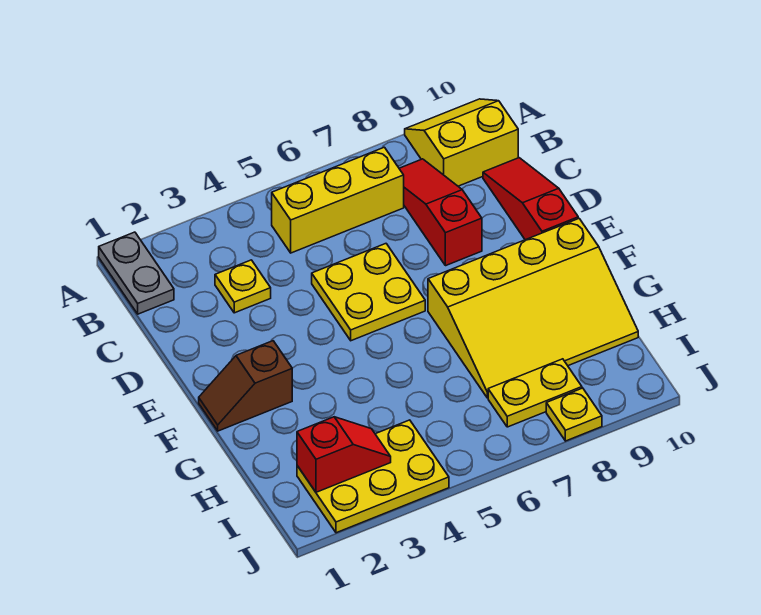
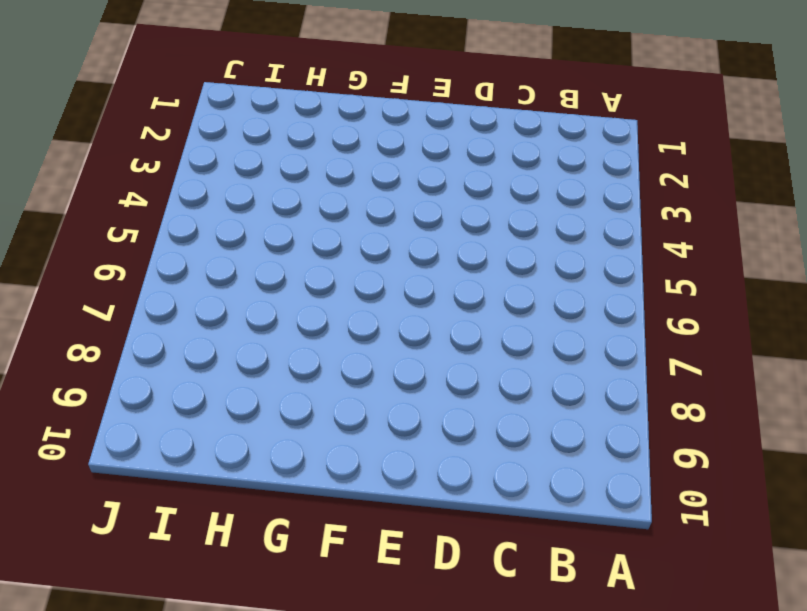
none -> grey plate A1:B1 level 1
none -> yellow slope A9:B10 level 1 top B
none -> yellow brick B5:B7 level 1

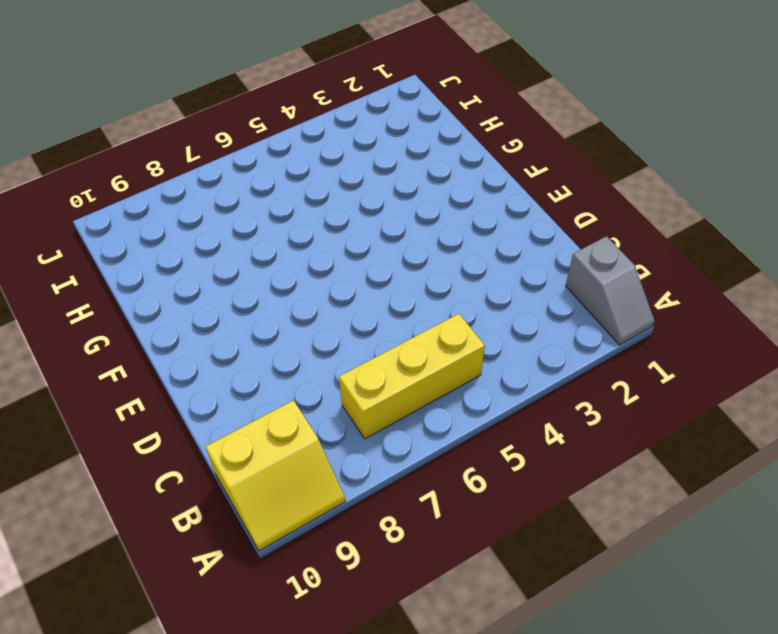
grey slope A1:B1 level 1 top B -> grey plate A1:B1 level 1
none -> red slope B8:D8 level 1 top D
none -> yellow plate C3 level 1
none -> red slope C10:E10 level 1 top E

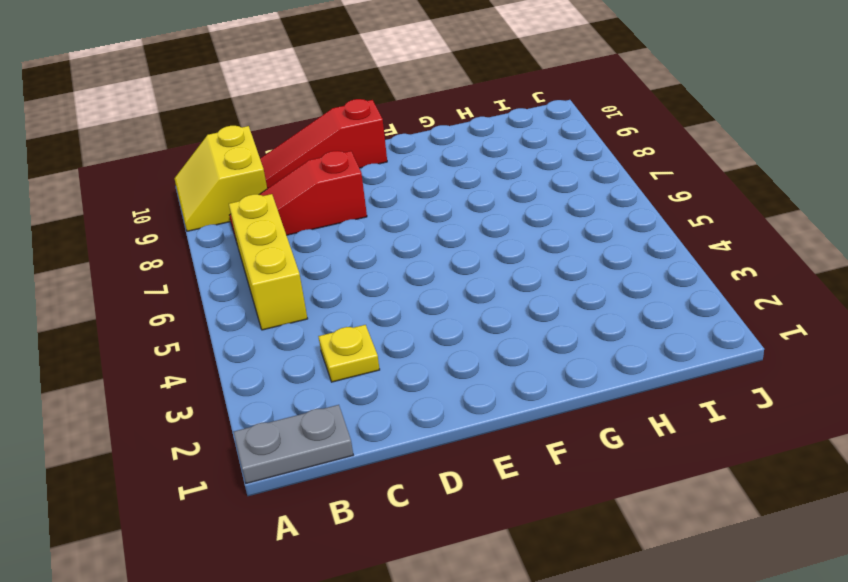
none -> yellow plate D5:E6 level 1
none -> brown slope F1:F2 level 1 top 2
none -> yellow slope F7:H10 level 1 top F

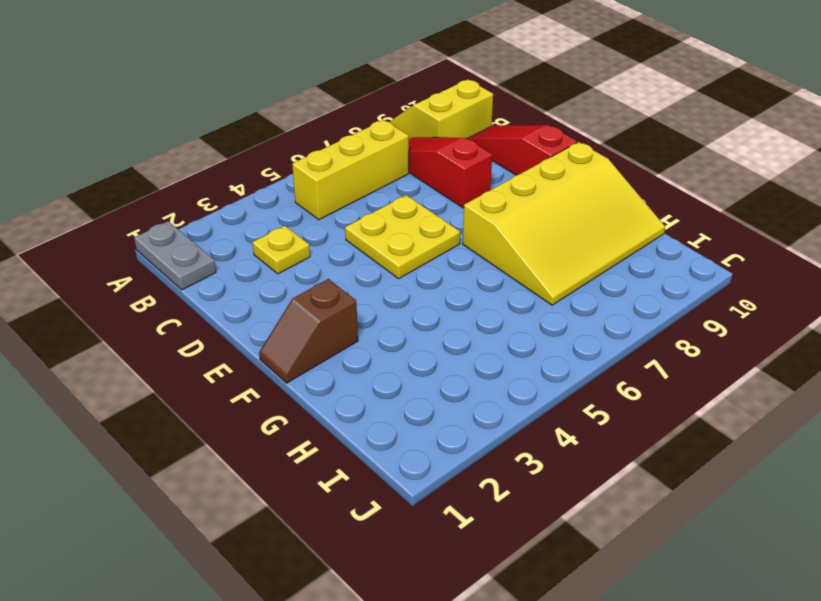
none -> yellow plate I2:J4 level 1
none -> yellow plate I7:I8 level 1
none -> yellow plate J8 level 1

